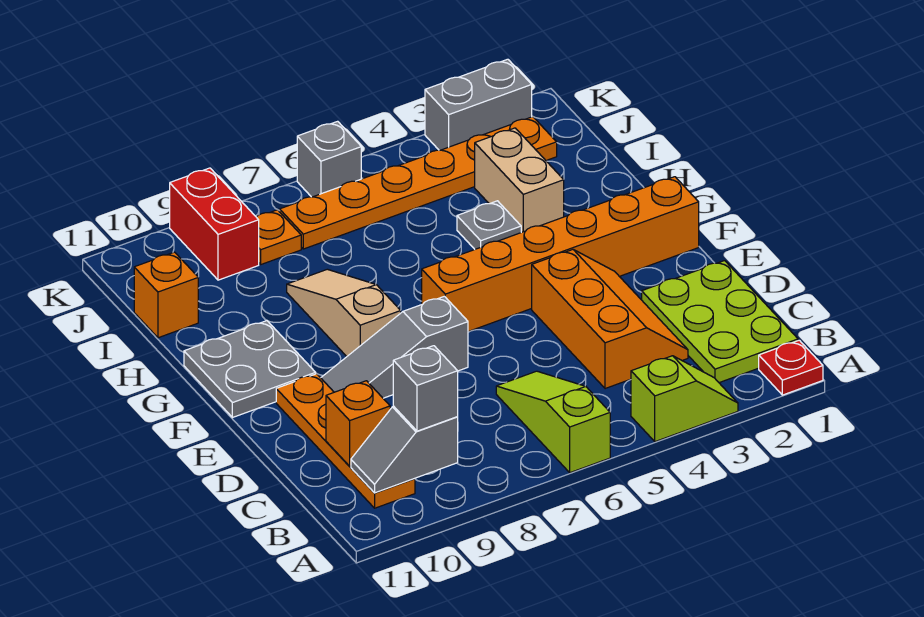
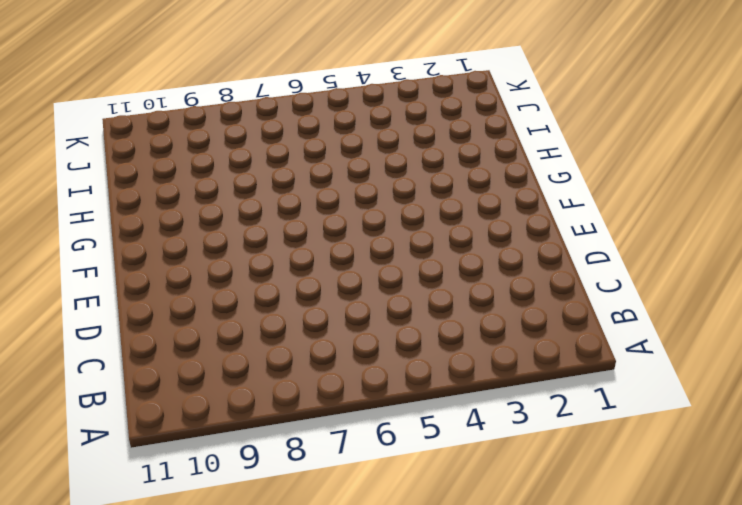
none -> red plate A1 level 1
none -> lime slope A3:A4 level 1 top 4
none -> lime slope A6:C6 level 1 top A

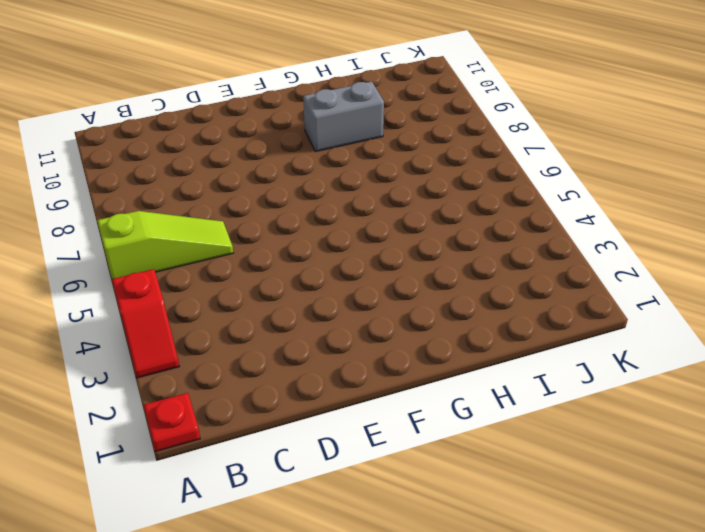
red slope A3:A4 level 1 top 4 -> lime slope A3:A4 level 1 top 4
grey brick G9:H9 level 1 -> grey brick K2:K3 level 1
none -> lime plate B1:D2 level 1
none -> orange plate B10:E10 level 1
none -> orange slope C3:E4 level 1 top 4

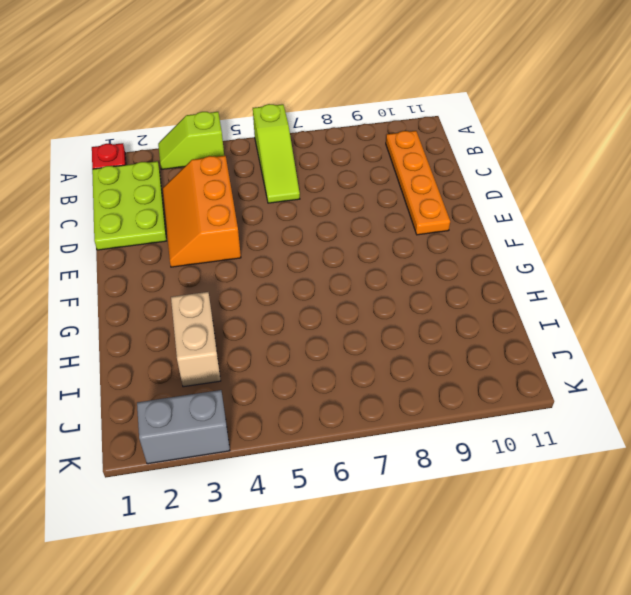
none -> grey slope E7:E9 level 1 top 7
none -> orange brick F1:F6 level 1
none -> tan slope F8:H8 level 1 top F

